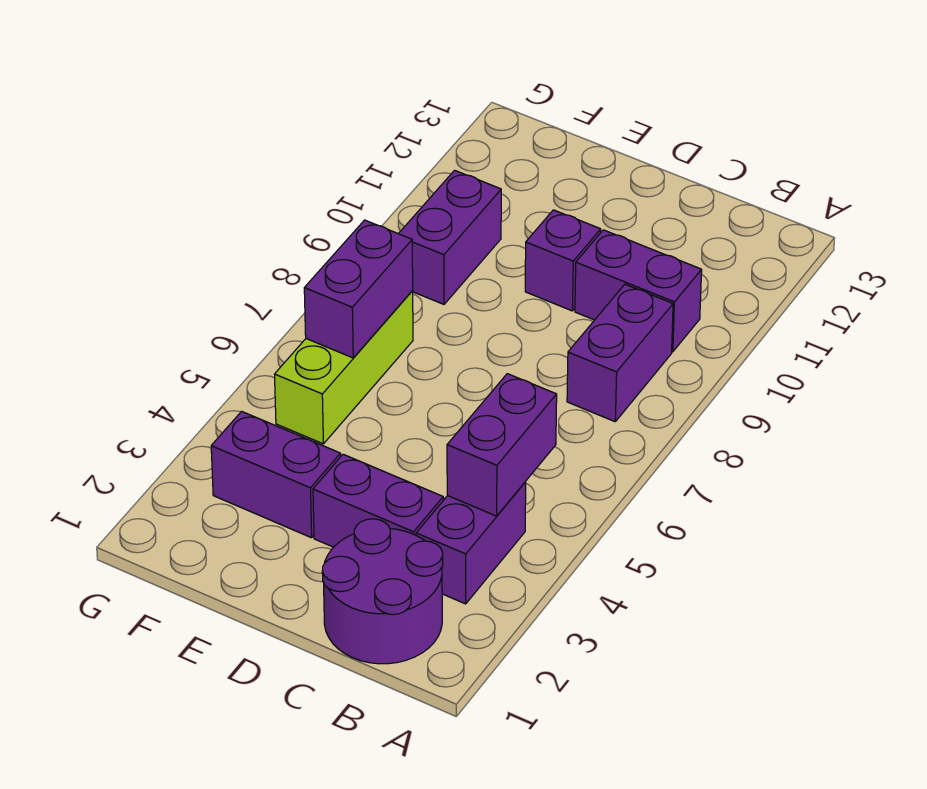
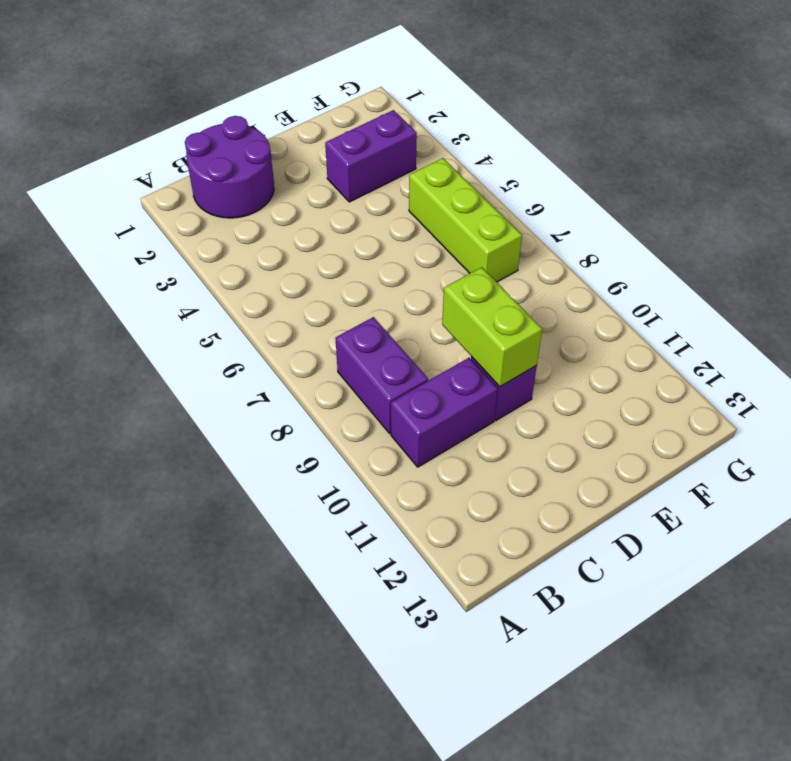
lime brick D9:D10 level 2 -> none
none -> purple brick B3:B4 level 1
none -> purple brick C3:D3 level 1

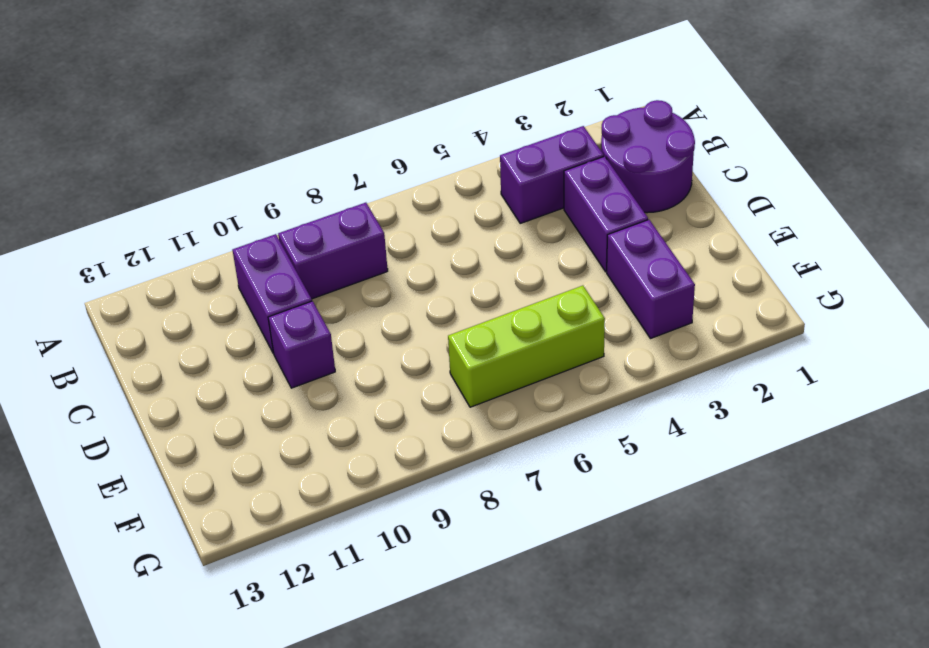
none -> purple brick F9:F10 level 1
none -> purple brick B4:B5 level 2

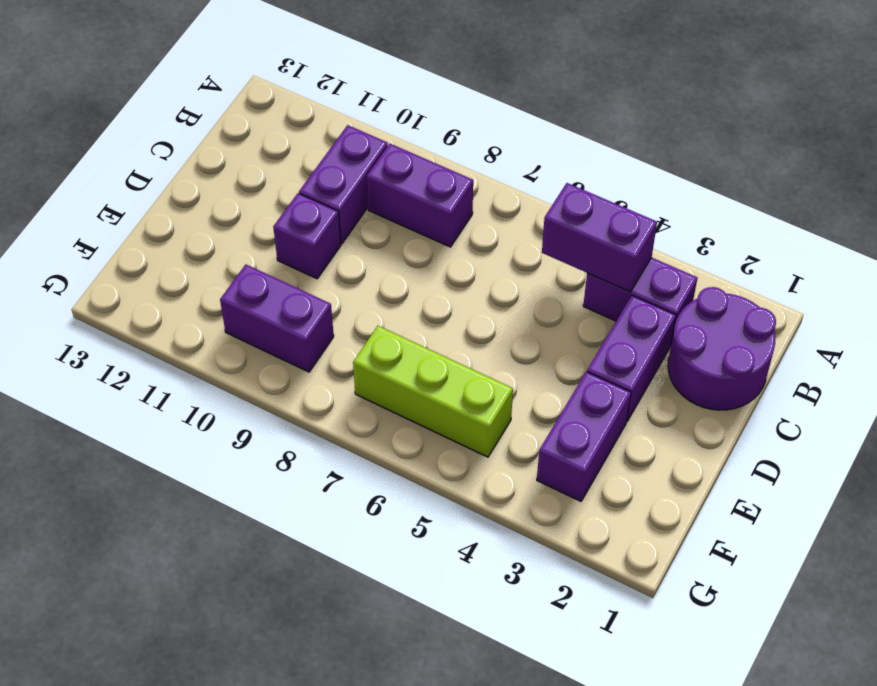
none -> purple brick F6:F7 level 2

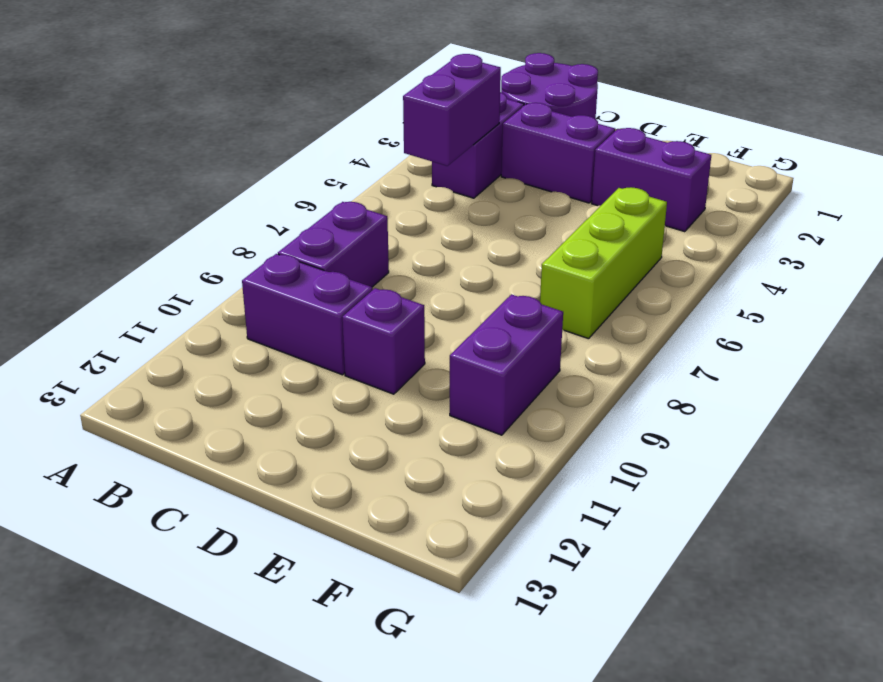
none -> purple brick F6:F7 level 2

